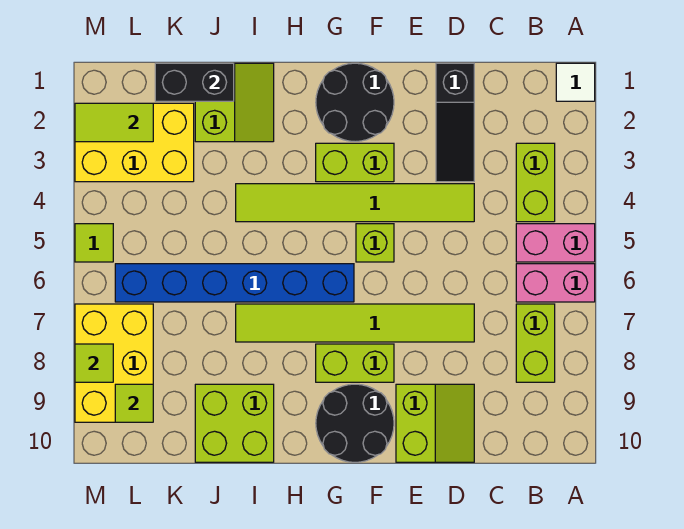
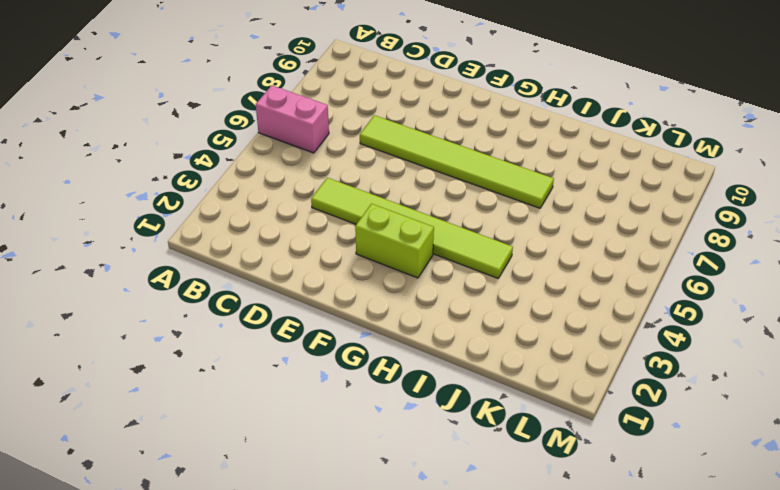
none -> white tile A1 level 1
none -> pink brick A5:B5 level 1
none -> lime brick B3:B4 level 1

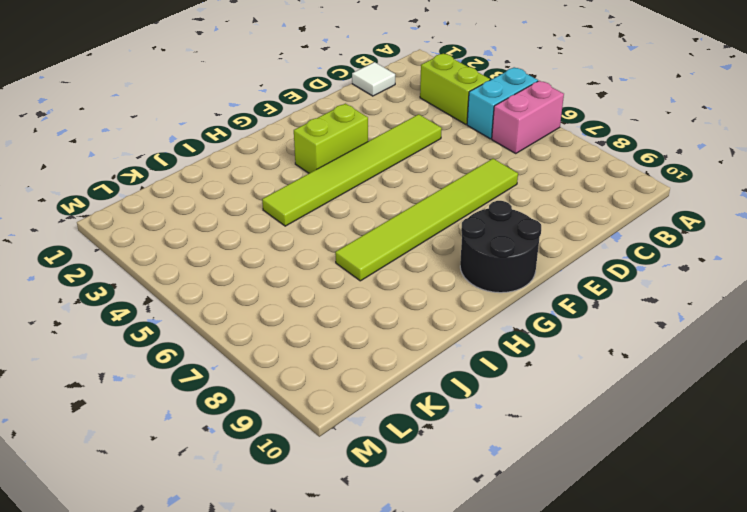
cyan brick A5:B5 level 1 -> pink brick A5:B5 level 1
white tile C1 level 1 -> white tile A1 level 1
none -> lime brick B7:B8 level 1
none -> black slope D1:D3 level 1 top 1
none -> lime slope D9:E10 level 1 top E

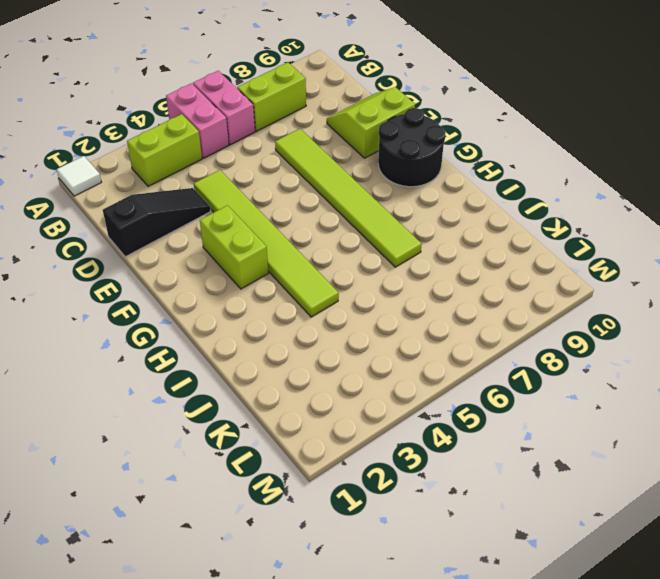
none -> black round brick F1:G2 level 1
none -> lime brick F5 level 1
none -> lime brick F8:G8 level 1

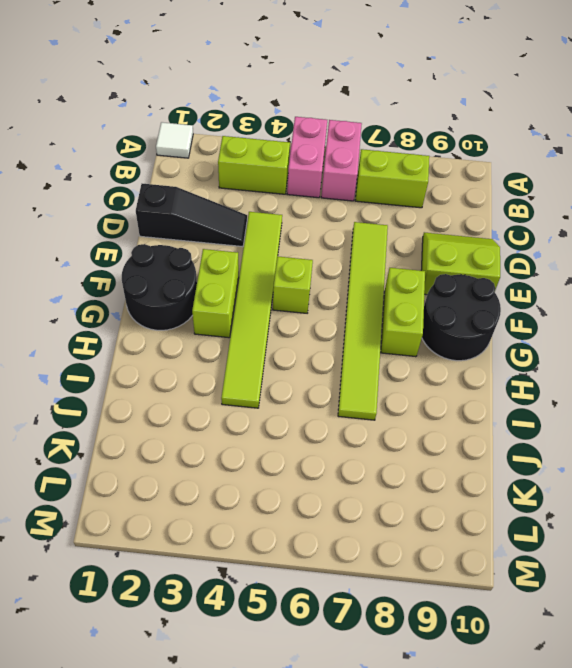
none -> blue brick G6:L6 level 1
none -> lime slope I1:J2 level 1 top J
none -> lime brick I9:J10 level 1

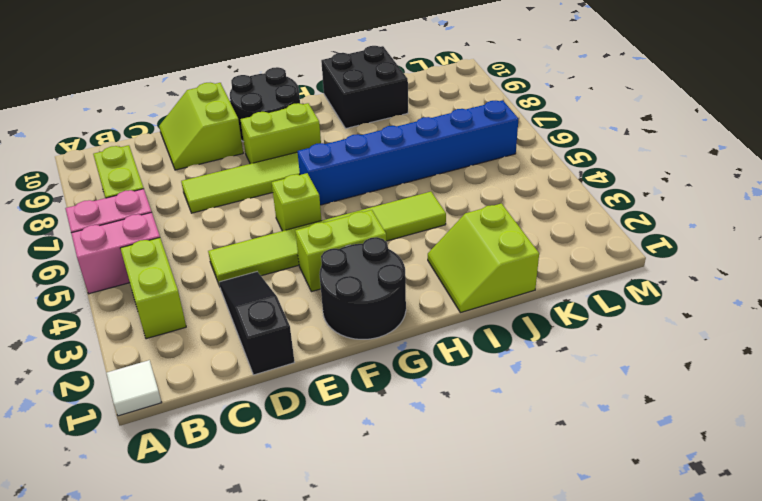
black brick I9:J10 level 1 -> lime brick I9:J10 level 1
none -> yellow brick K2:M3 level 1
none -> yellow brick L7:M9 level 1
none -> lime tile M5 level 1

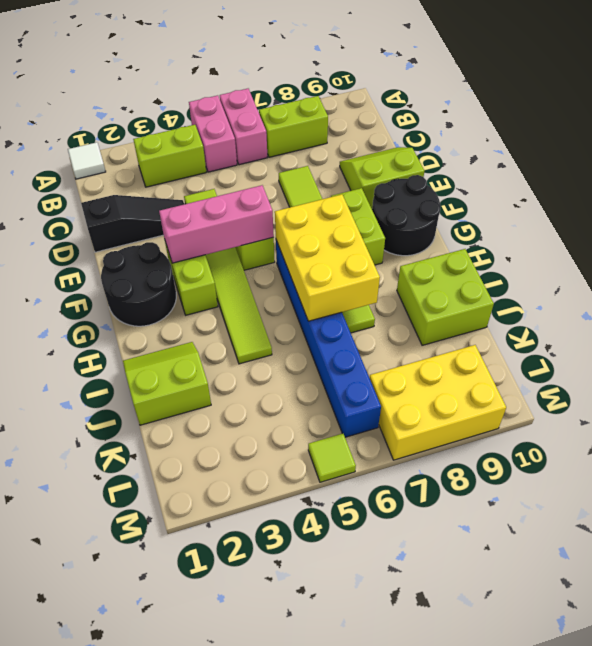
pink brick F3:F5 level 2 -> none
yellow brick G6:I7 level 2 -> yellow brick K2:M3 level 1
none -> black brick J1:K1 level 2
none -> lime tile L2:M2 level 2
none -> lime tile L9 level 2

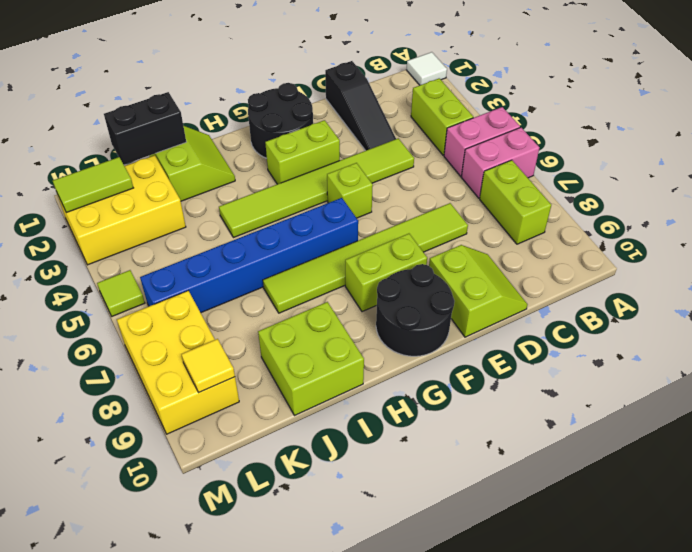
yellow tile L9 level 2 -> lime tile L9 level 2
none -> lime tile M8 level 2

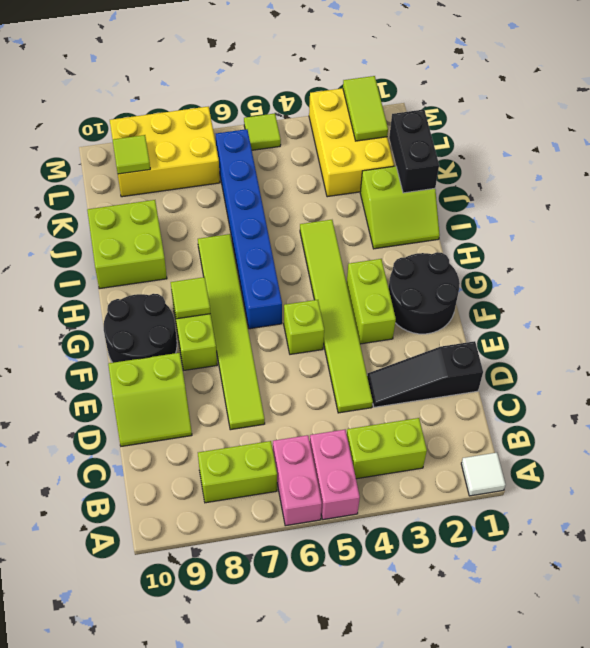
lime tile G8 level 2 -> lime tile M8 level 2

